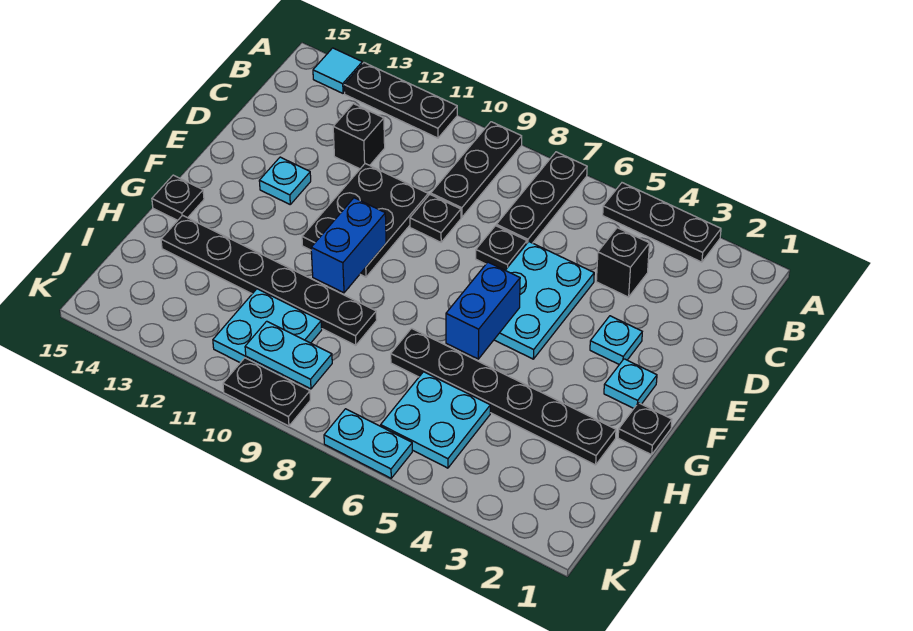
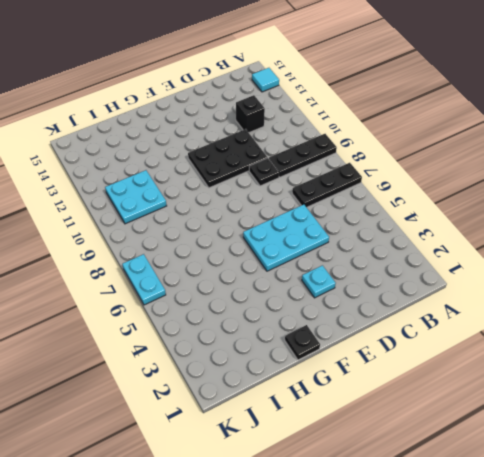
none -> black plate A3:A5 level 1
none -> black plate A11:A13 level 1
none -> black brick C4 level 1

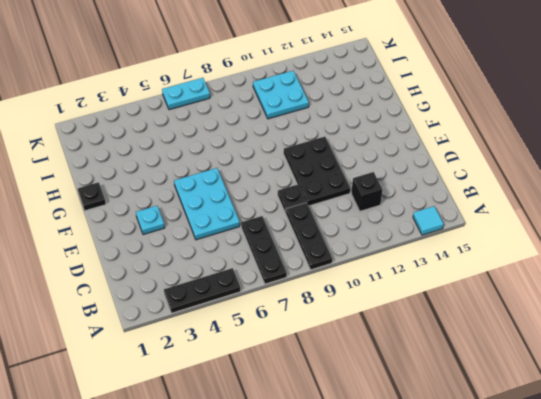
none -> black plate A11:A13 level 1
none -> black brick C4 level 1
none -> black plate D7 level 1

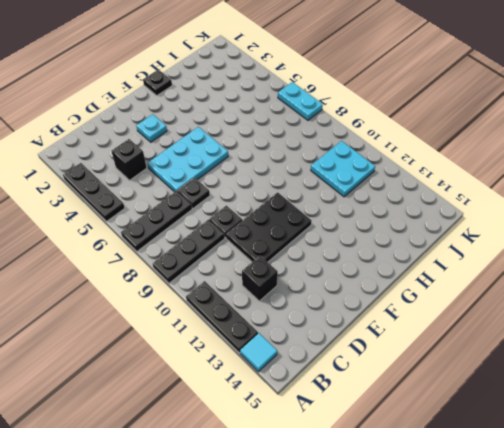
none -> cyan plate E13 level 1
none -> cyan plate F2 level 1
none -> black plate G15 level 1

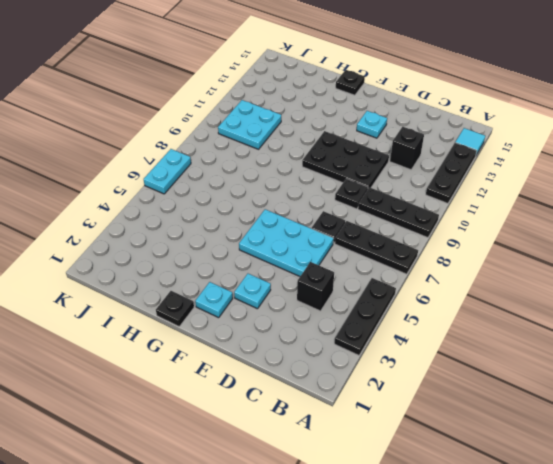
none -> black plate H2:H7 level 1
none -> black plate H9:H14 level 1
none -> cyan plate I5:J6 level 1

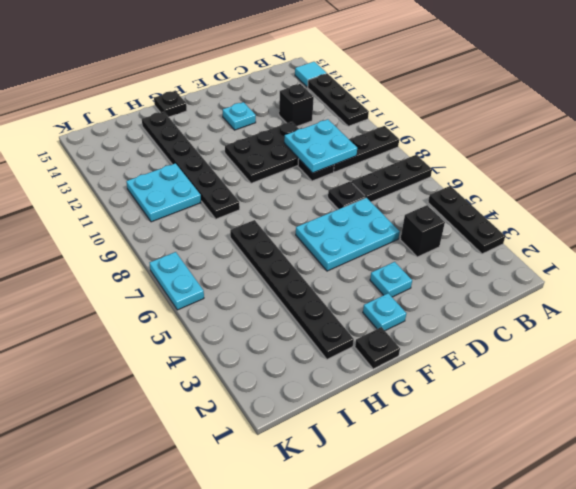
cyan plate C9:D10 level 2 -> cyan plate I5:J6 level 1
none -> black plate K9:K10 level 1
none -> blue brick F6:G6 level 2
none -> blue brick F10:G10 level 2

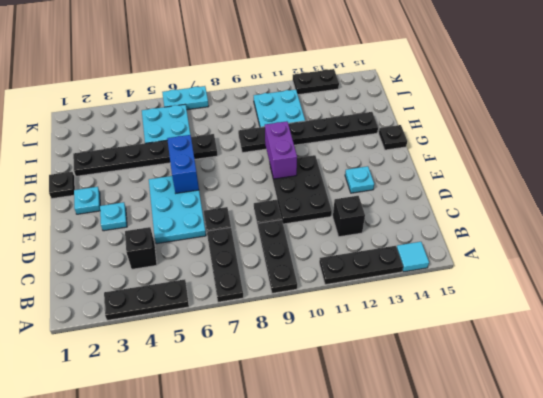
purple brick F10:G10 level 2 -> blue brick F10:G10 level 2
black plate K12:K13 level 1 -> black plate K9:K10 level 1
none -> cyan plate J9:J10 level 2

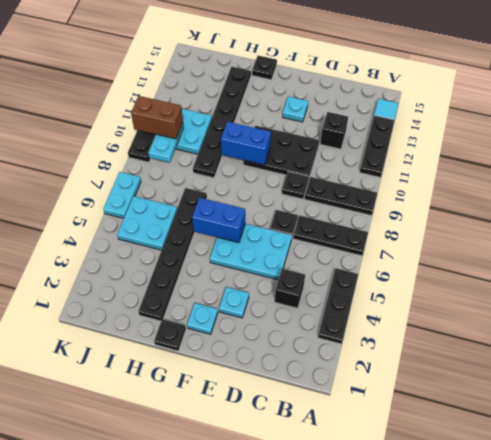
brown brick J10:K10 level 3 -> none

